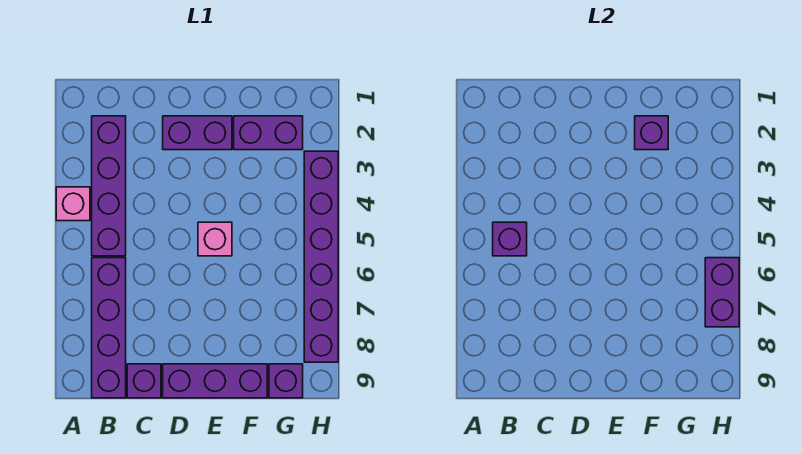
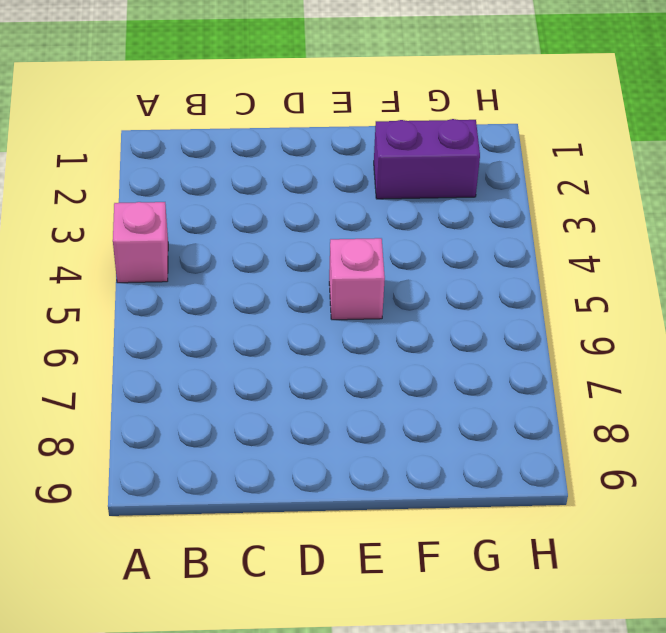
none -> purple brick B2:B5 level 1
none -> purple brick B6:B9 level 1
none -> purple brick C9 level 1

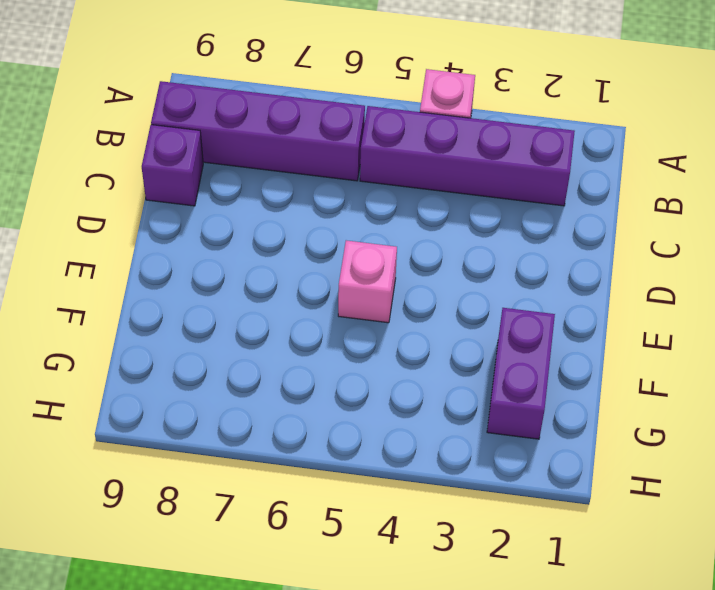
none -> purple brick D2:E2 level 1
none -> purple brick D9:F9 level 1
none -> purple brick G9 level 1

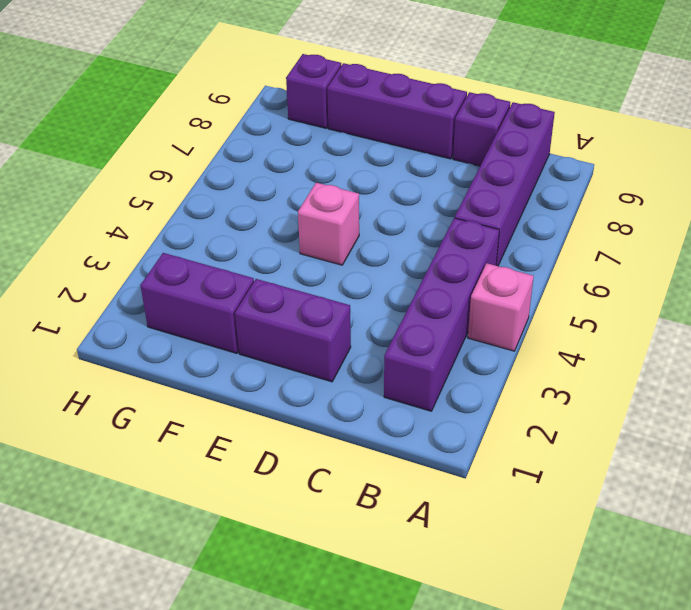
none -> purple brick H3:H8 level 1
none -> purple brick B5 level 2
none -> purple brick F2 level 2

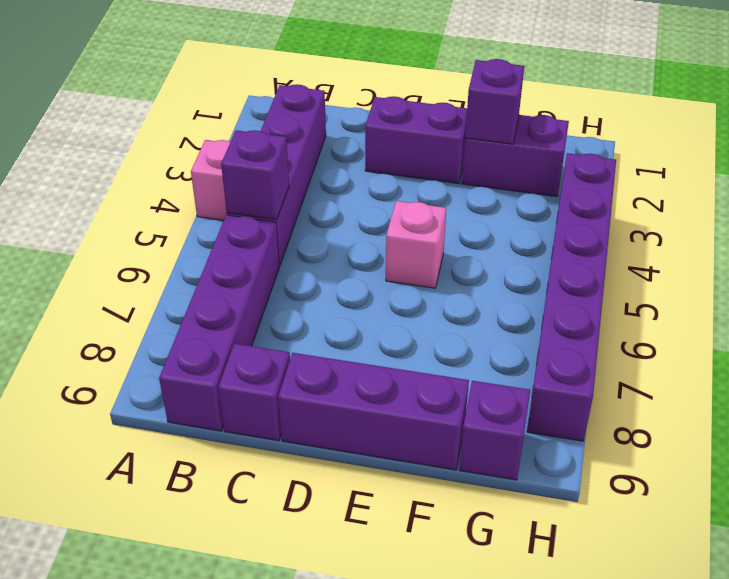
none -> purple brick H6:H7 level 2

